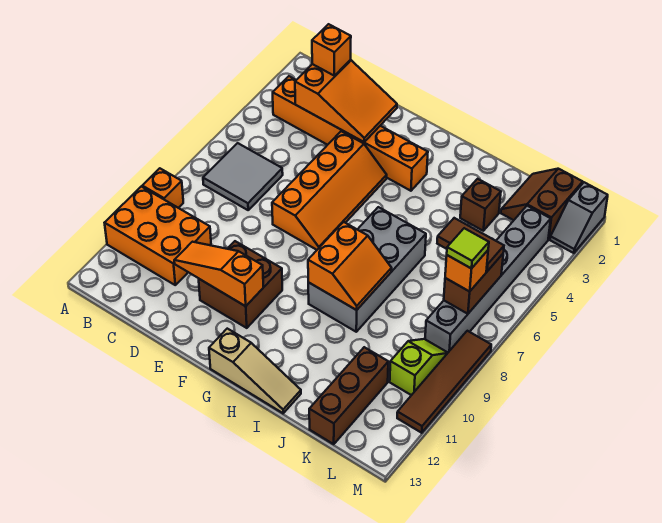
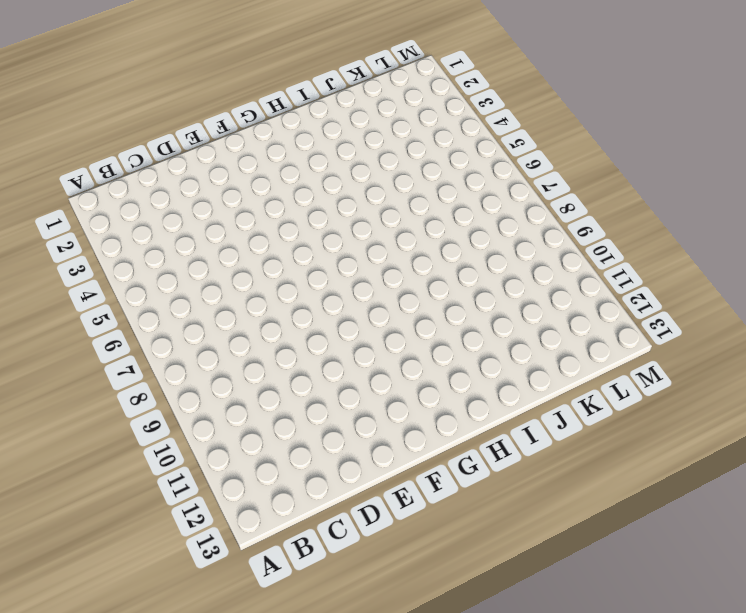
none -> orange brick A9 level 1
none -> orange brick A10:C11 level 1
none -> orange brick B3:G3 level 1

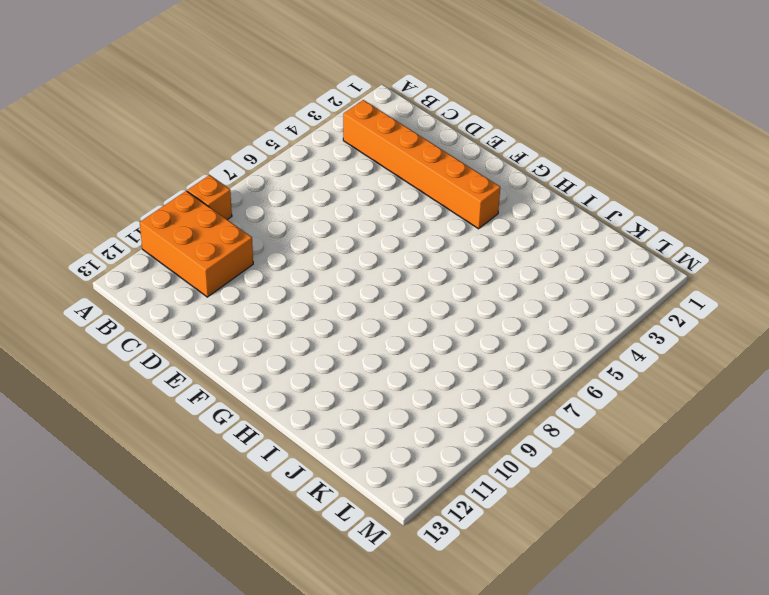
none -> grey tile B6:C7 level 1
none -> orange slope E4:F7 level 1 top E
none -> brown brick E10:F11 level 1

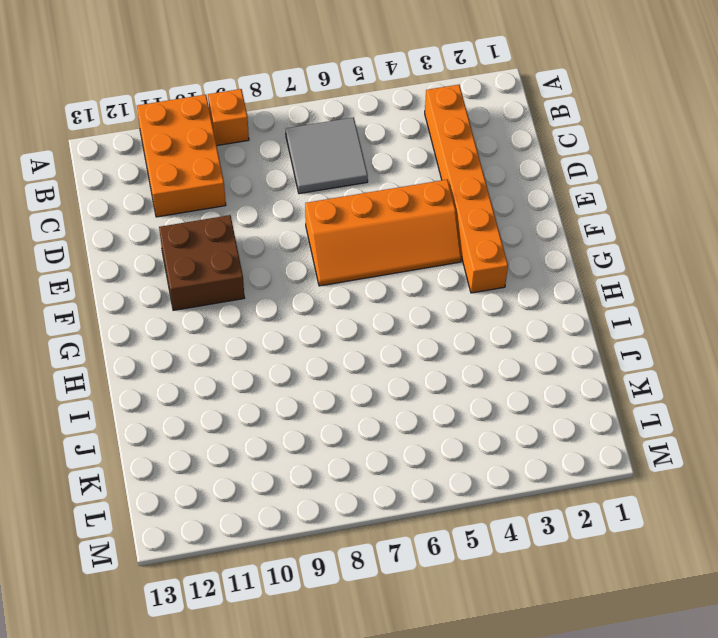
none -> tan slope G13:I13 level 1 top G
none -> grey brick H6:I9 level 1
none -> brown brick J3 level 1

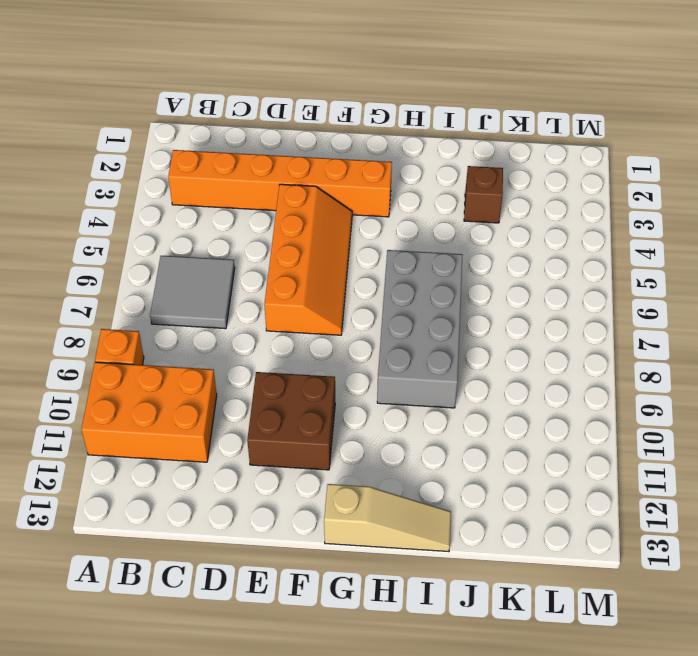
none -> brown slope K1:L2 level 1 top L
none -> brown brick K11:K13 level 1
none -> grey brick L3:L8 level 1

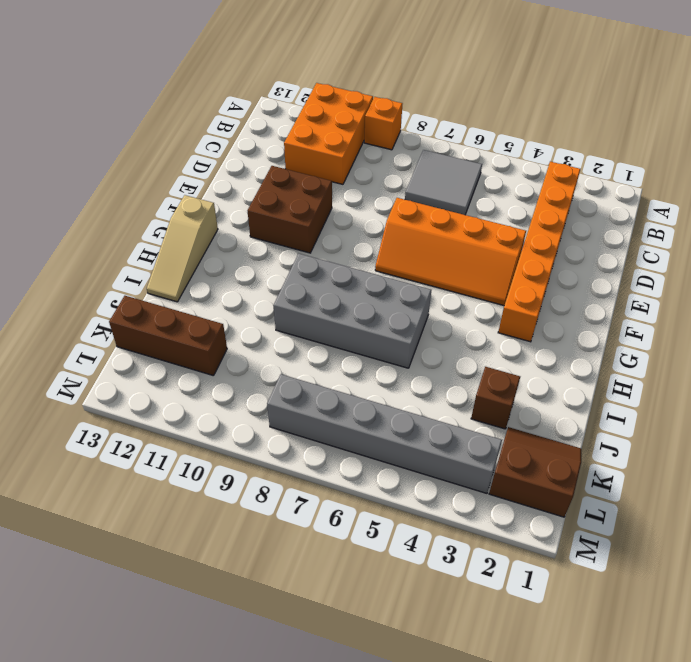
none -> lime slope L9:L10 level 1 top 10
none -> grey slope M1:M2 level 1 top 1
none -> brown tile M8:M11 level 1

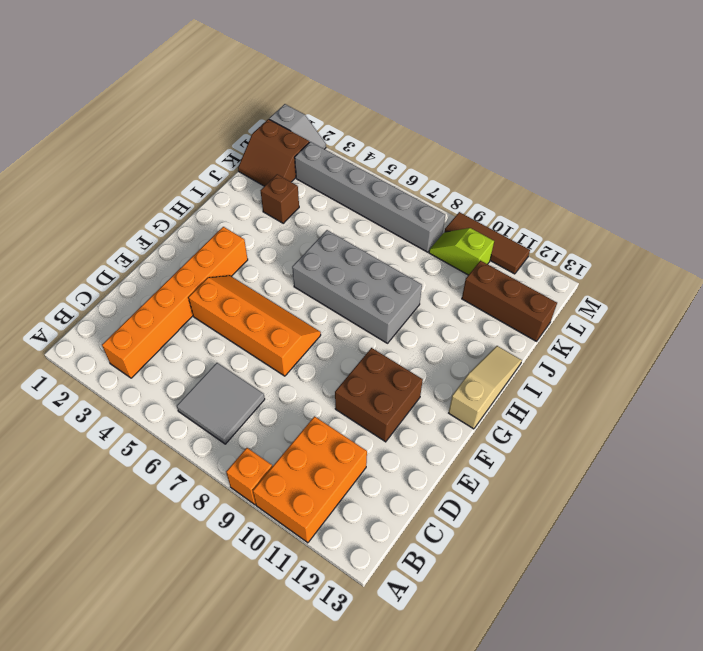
brown tile M9:M11 level 1 -> brown tile M8:M11 level 1
none -> orange slope C2:E3 level 2 top C
none -> orange slope D11:F11 level 2 top F
none -> orange slope H8:I9 level 2 top H

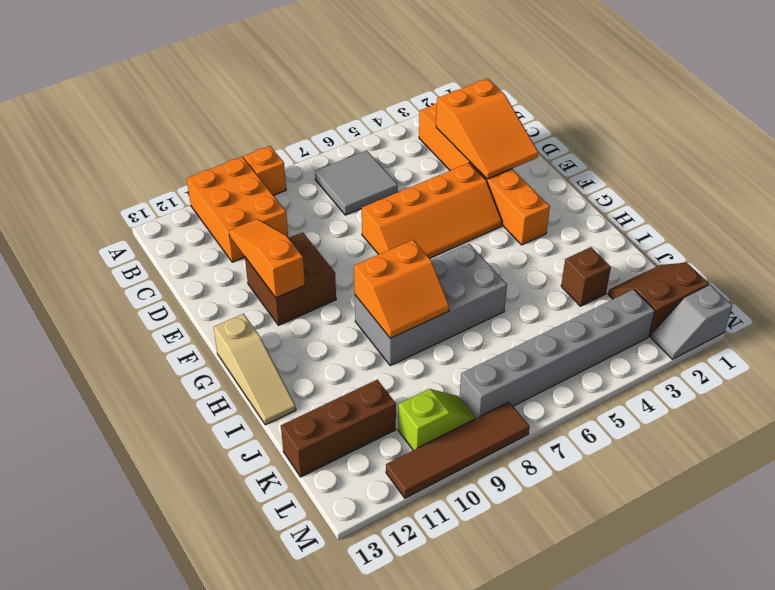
none -> brown brick L6:L7 level 2
none -> orange brick C2 level 3
none -> brown tile K6:L6 level 3

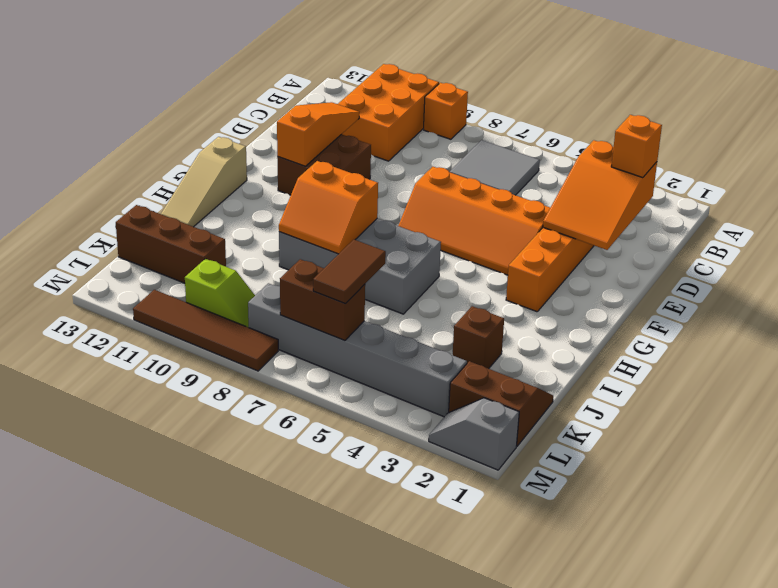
none -> orange brick L7 level 3
none -> lime tile L7 level 4

